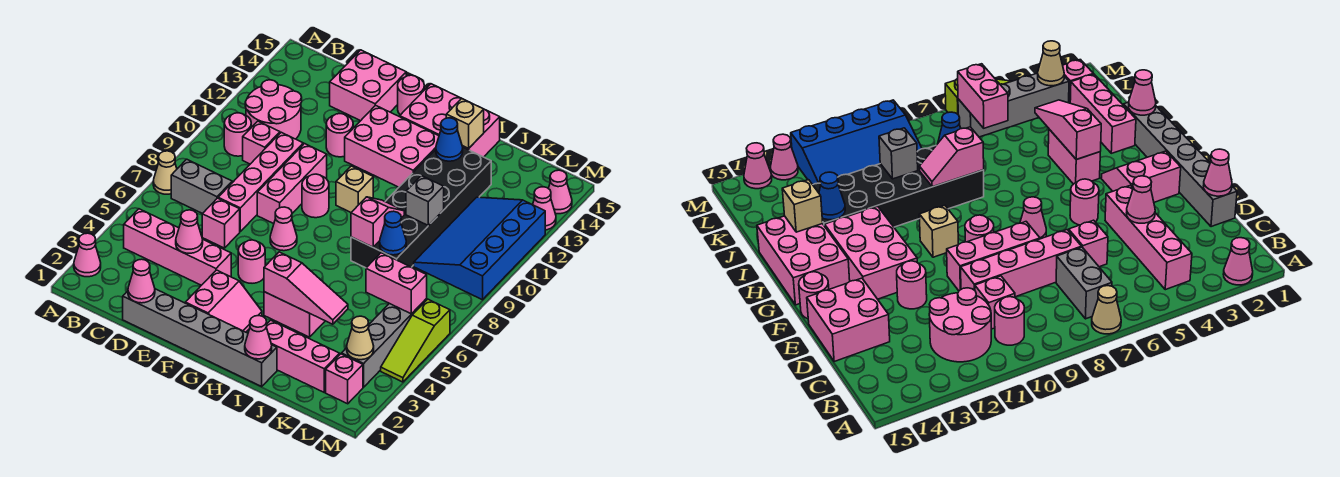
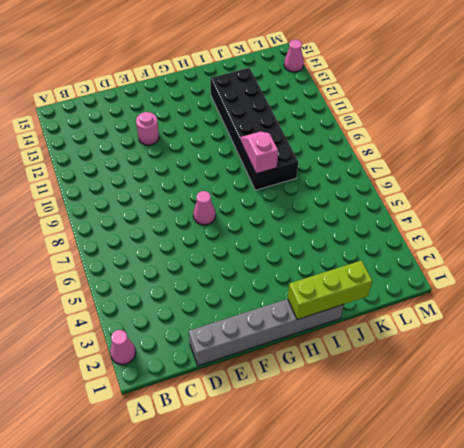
lime brick H1:J1 level 2 -> pink cone I1 level 2
none -> tan cone A7 level 1
none -> pink brick B4:E4 level 1
none -> grey brick B7:C7 level 1
none -> pink round brick B10 level 1

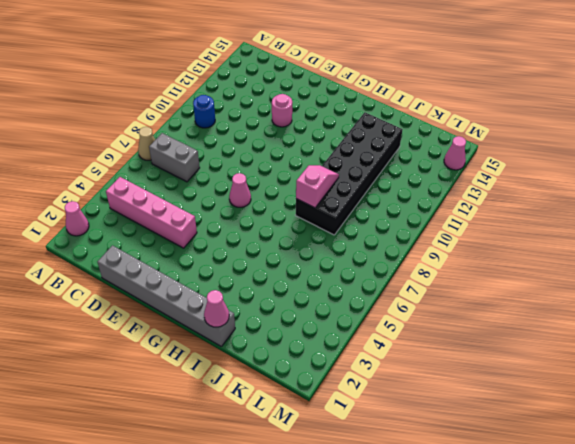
blue round brick B10 level 1 -> pink round brick B10 level 1
none -> pink round brick B11:C12 level 1
none -> pink brick C10 level 1
none -> pink brick D6 level 1
none -> pink brick D7:D10 level 1

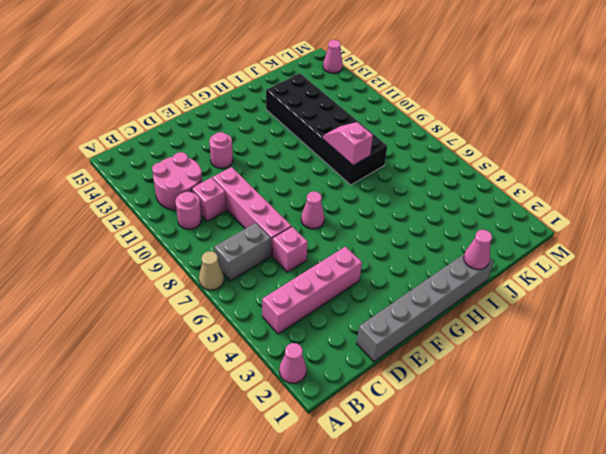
none -> pink brick D14:E15 level 1
none -> pink brick E8:E10 level 1
none -> pink slope F2:G3 level 1 top F
none -> pink round brick F5 level 1

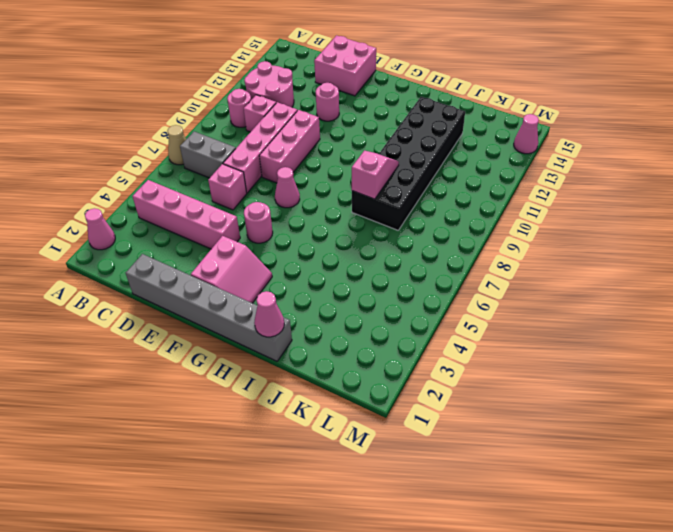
none -> pink round brick F9 level 1
none -> pink brick F12:H13 level 1
none -> pink round brick F15 level 1
none -> tan brick G10 level 1

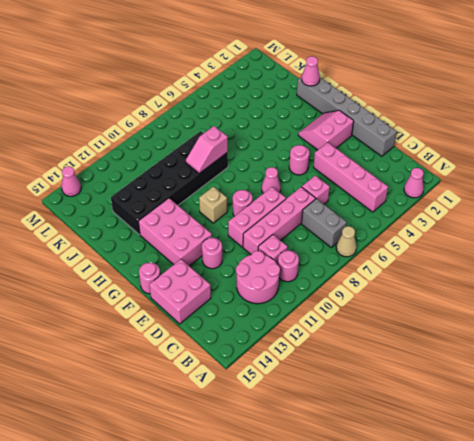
none -> pink brick G14:I15 level 1
none -> pink brick H4:I4 level 1
none -> pink brick I2:K2 level 1
none -> blue slope K9:M12 level 1 top M

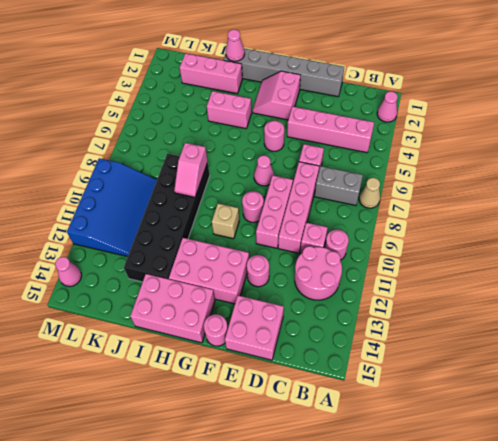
none -> pink brick L2 level 1
none -> grey brick L3:L6 level 1
none -> lime slope M4:M6 level 1 top 6
none -> pink cone M13 level 1

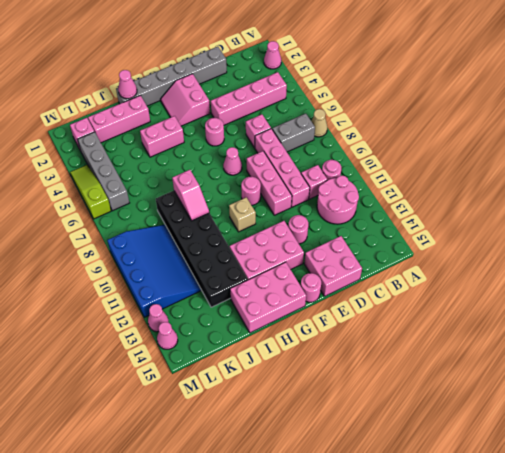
none -> pink cone D1 level 2
none -> pink cone D4 level 2
none -> pink slope H4:J4 level 2 top H
none -> blue cone I13 level 2

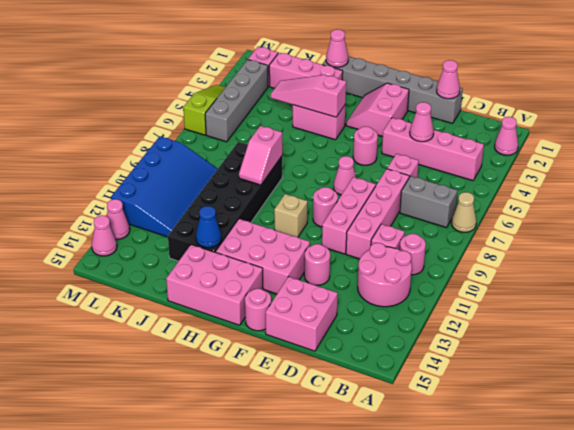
none -> tan brick I14 level 2
none -> blue cone J8 level 2
none -> grey brick J10 level 2
none -> pink brick K6:L6 level 2

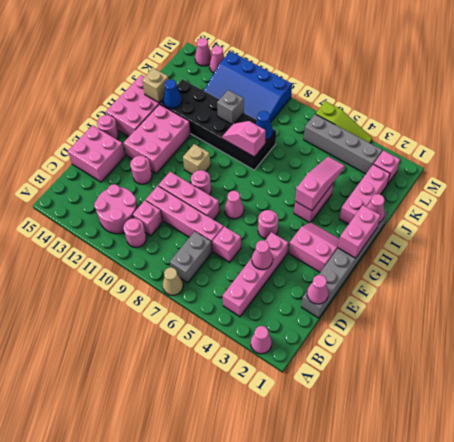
pink brick G1:H1 level 2 -> pink brick K6:L6 level 2
none -> tan cone L3 level 2

